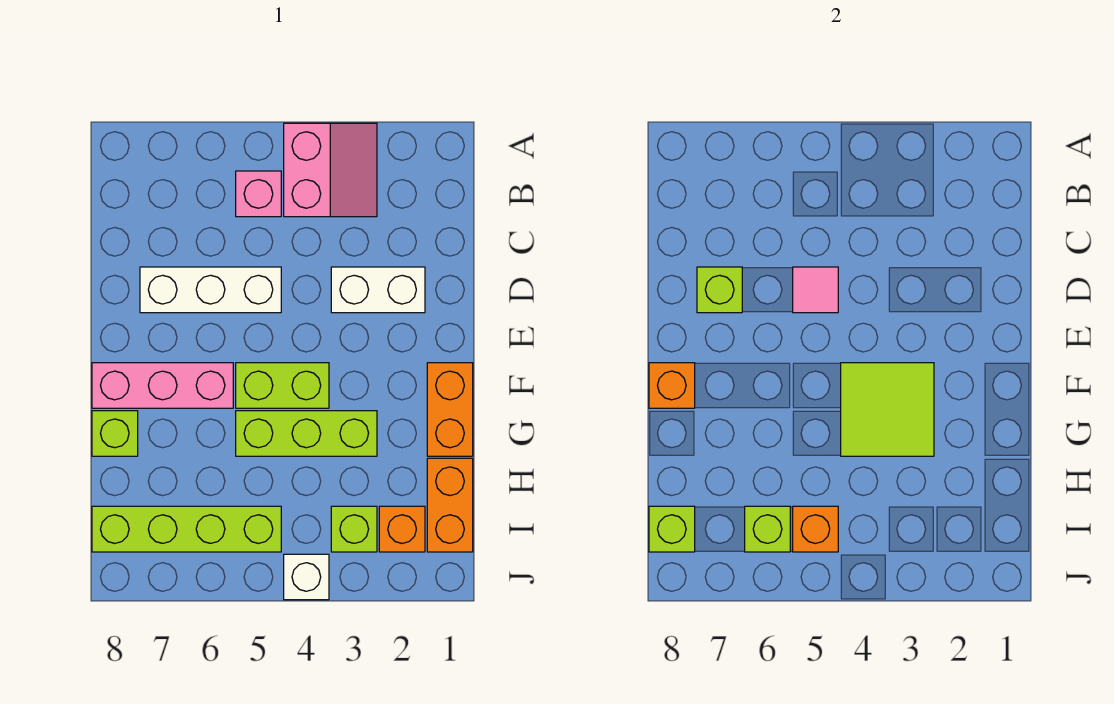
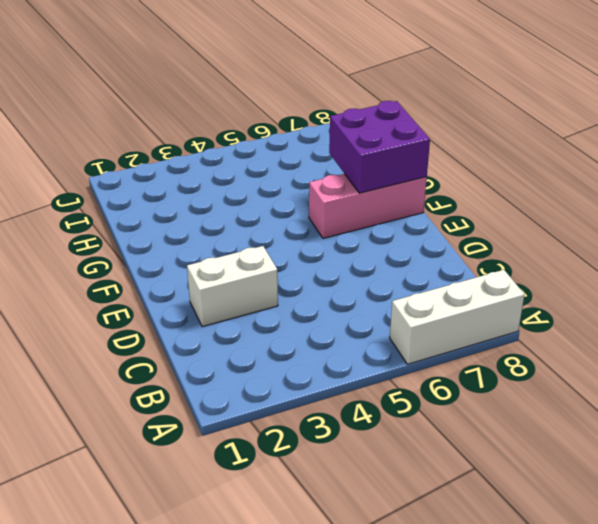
white brick A6:A8 level 1 -> white brick D5:D7 level 1
purple brick F7:G8 level 2 -> orange brick F8 level 2
none -> pink slope A3:B4 level 1 top 4
none -> pink brick B5 level 1
none -> orange brick F1:G1 level 1

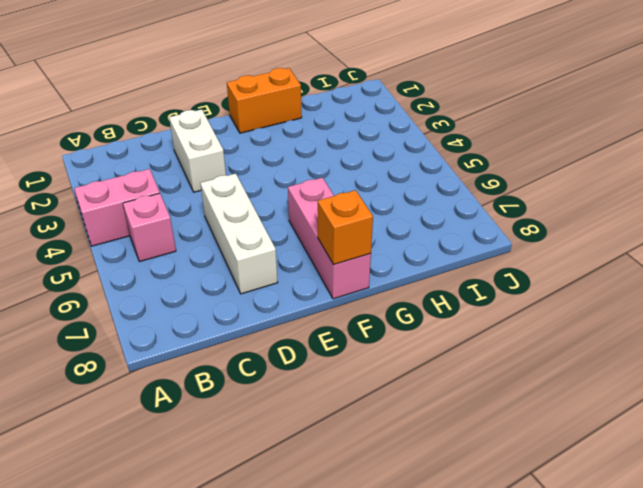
none -> lime brick F4:F5 level 1
none -> lime brick G3:G5 level 1
none -> lime brick G8 level 1

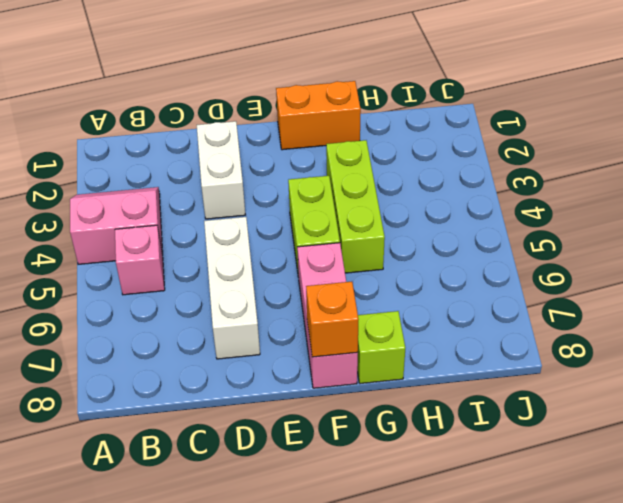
none -> orange brick H1:I1 level 1
none -> orange brick I2 level 1
none -> lime brick I3 level 1

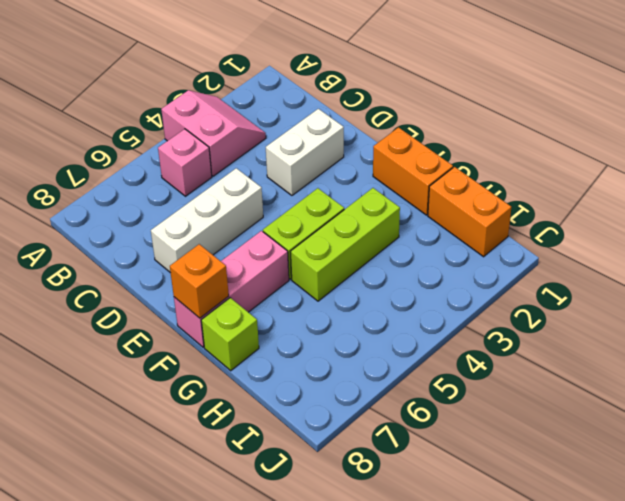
none -> orange brick I2 level 1
none -> lime brick I3 level 1
none -> lime brick I5:I8 level 1

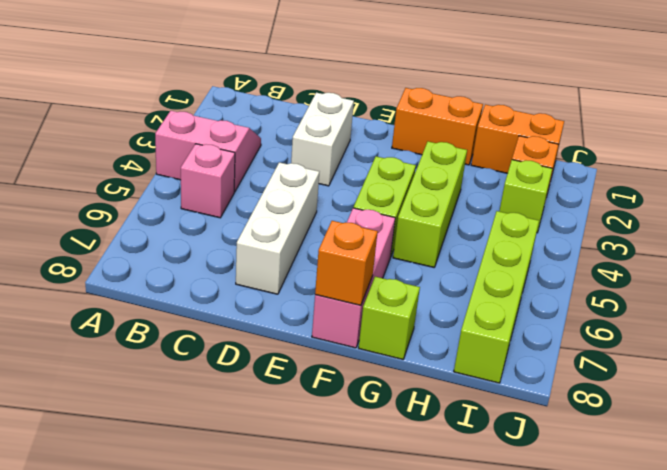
none -> white brick J4 level 1
none -> pink tile D5 level 2
none -> lime brick D7 level 2

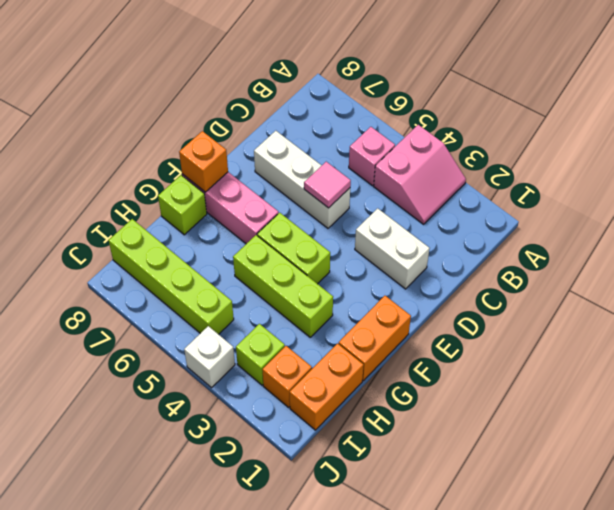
none -> lime brick D7 level 2
none -> lime tile F3:G4 level 2
none -> orange brick I5 level 2

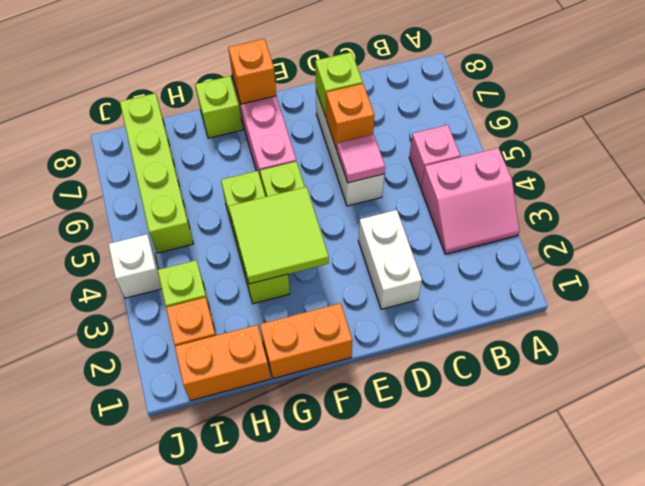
orange brick D6 level 2 -> orange brick I5 level 2
none -> lime brick I6 level 2
none -> lime brick I8 level 2

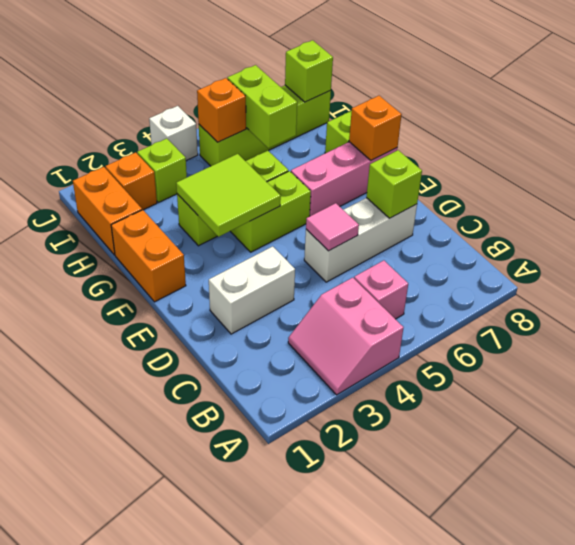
lime brick H6:I6 level 2 -> lime brick I6 level 2

